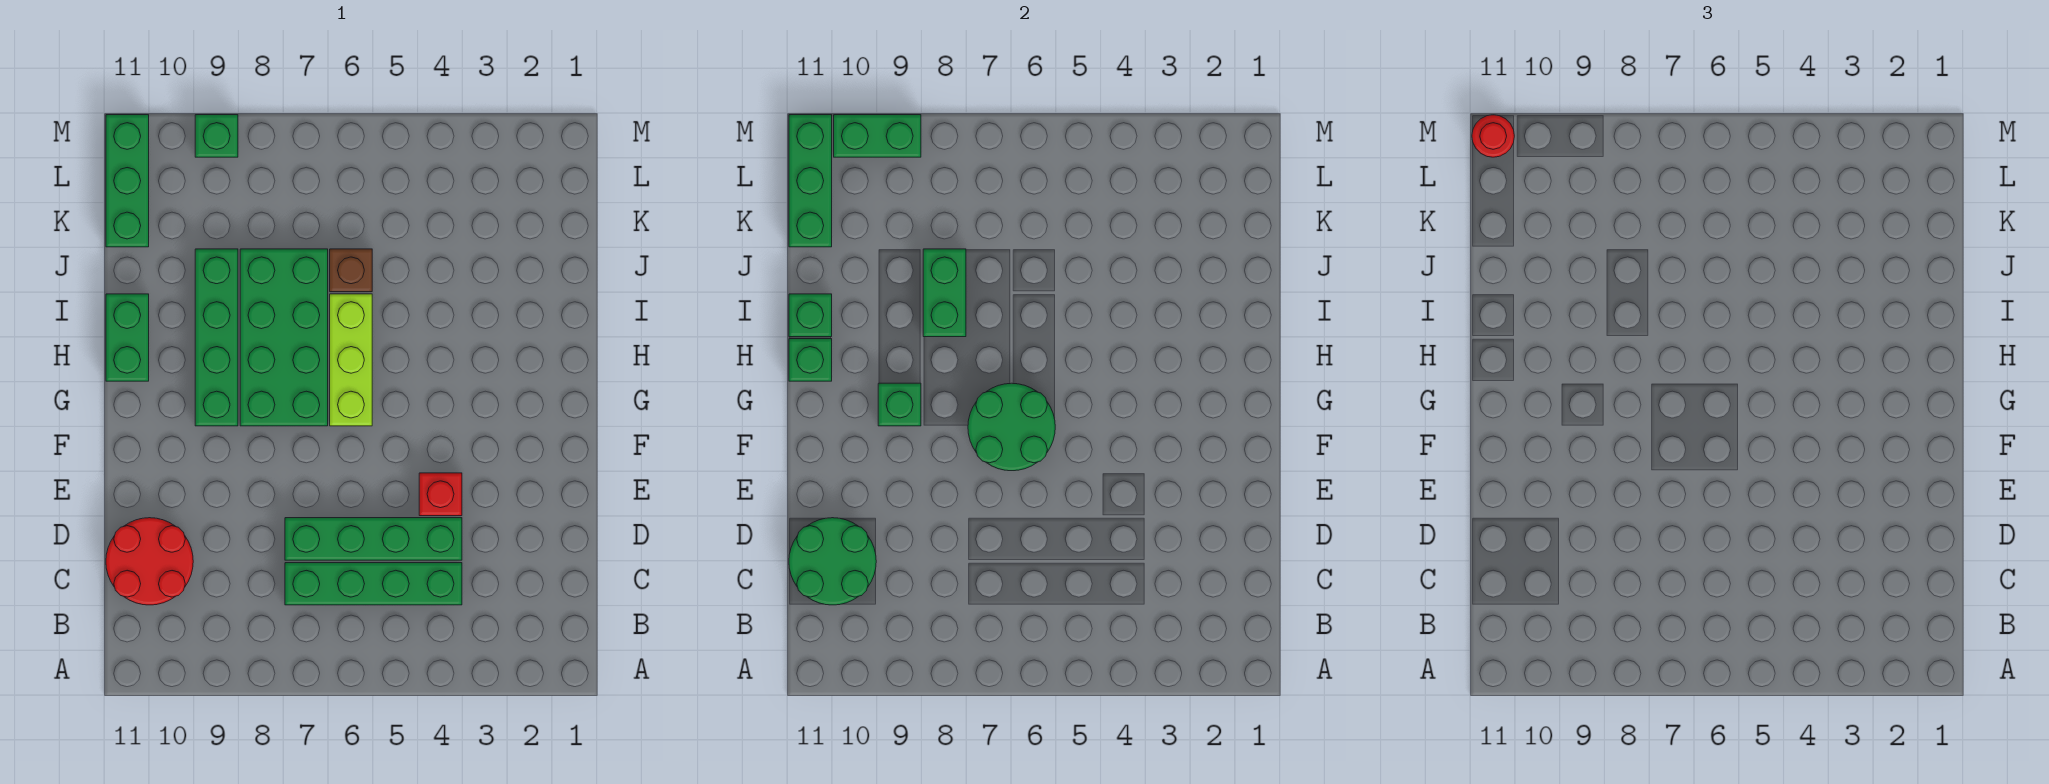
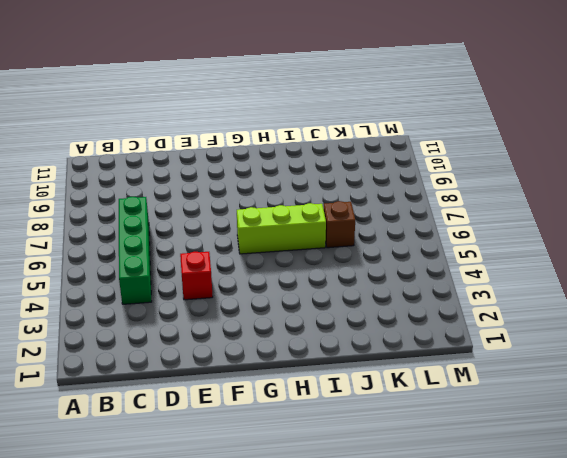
none -> red round brick C10:D11 level 1
none -> green brick D4:D7 level 1
none -> green brick G7:J8 level 1

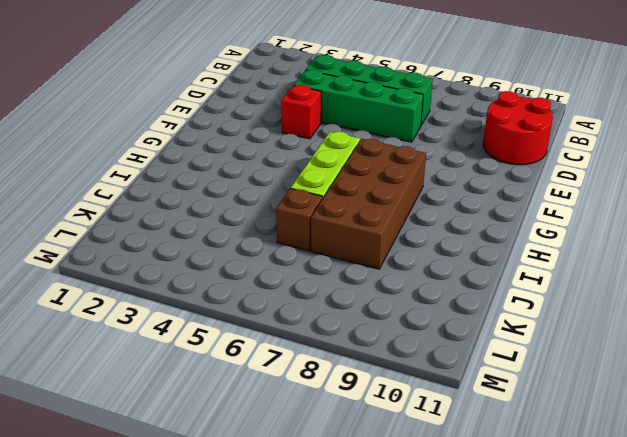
brown brick G7:J8 level 1 -> green brick G7:J8 level 1
none -> green brick G9:J9 level 1
none -> green brick H11:I11 level 1
none -> green brick K11:M11 level 1

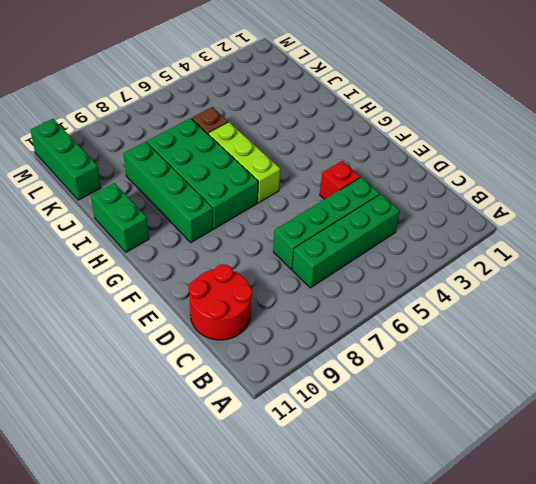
none -> green brick M9 level 1
none -> green round brick C10:D11 level 2
none -> green round brick F6:G7 level 2

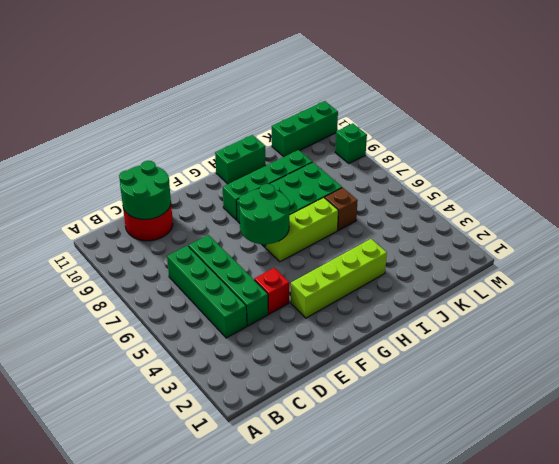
lime brick F3:I3 level 1 -> none
none -> green brick G9 level 2
none -> green brick H11 level 2
none -> green brick I8:J8 level 2

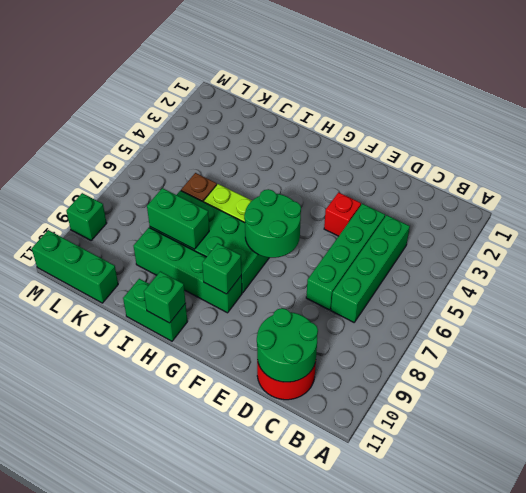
none -> green brick I11 level 2
none -> green brick K11:M11 level 2
none -> green brick M9:M10 level 2

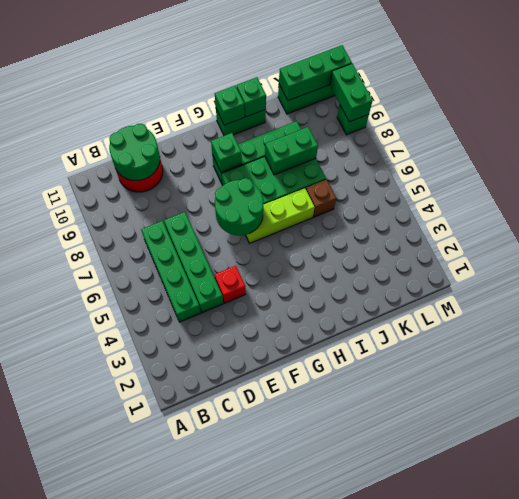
none -> red round brick M11 level 3

